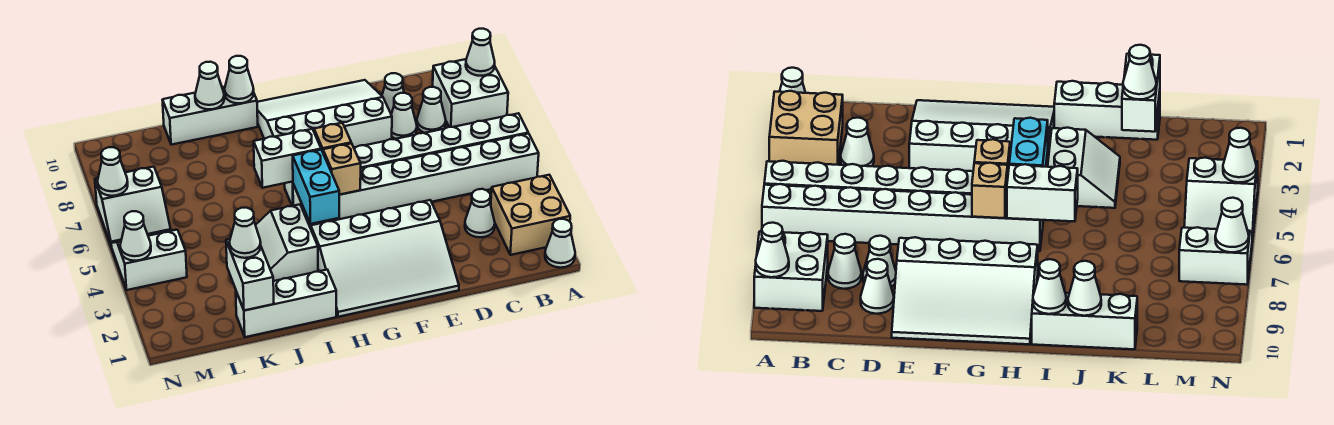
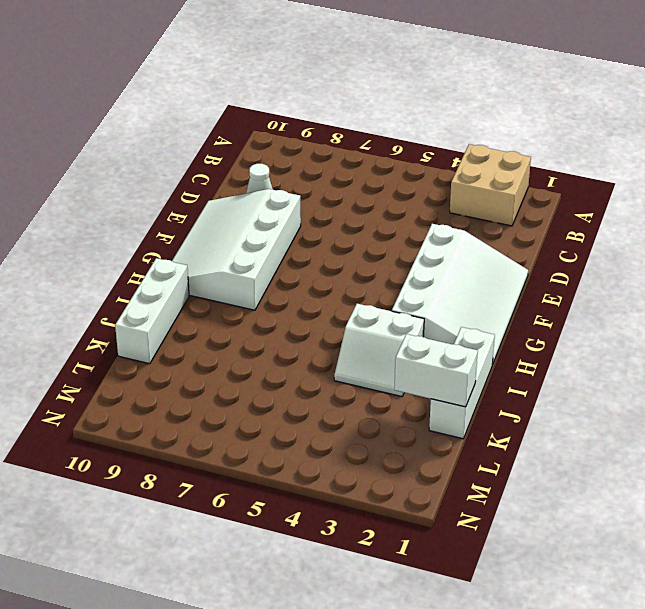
none -> white cone A1 level 1
none -> white brick A5:H5 level 1
none -> white brick A6:H6 level 1

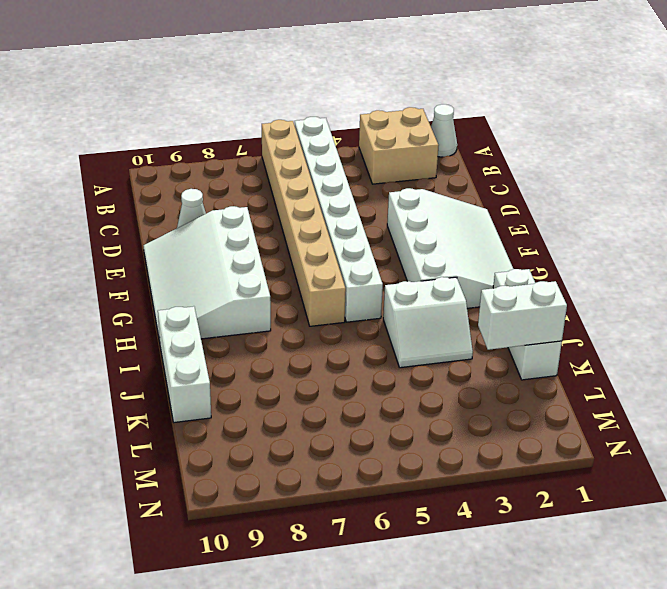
tan brick A6:H6 level 1 -> white brick A6:H6 level 1
none -> white brick A8:B9 level 1
none -> white cone C3 level 1
none -> white cone C8 level 1

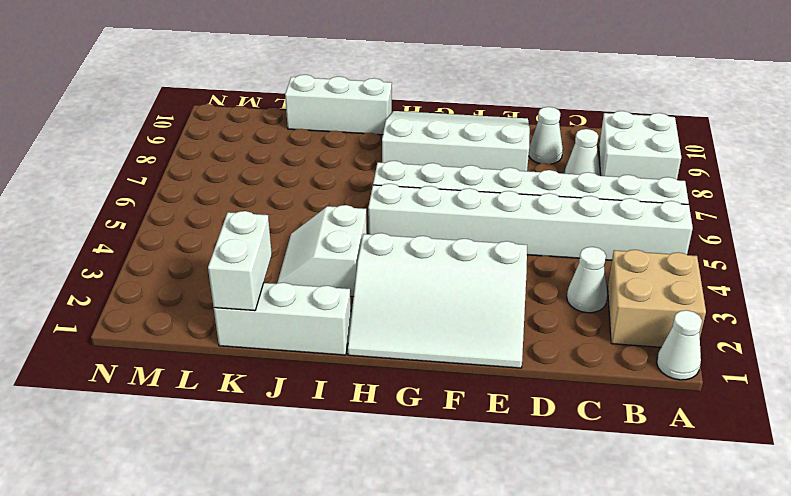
none -> white cone D8 level 1
none -> white slope M4:N5 level 1 top 4
none -> white slope M6:N7 level 1 top 7

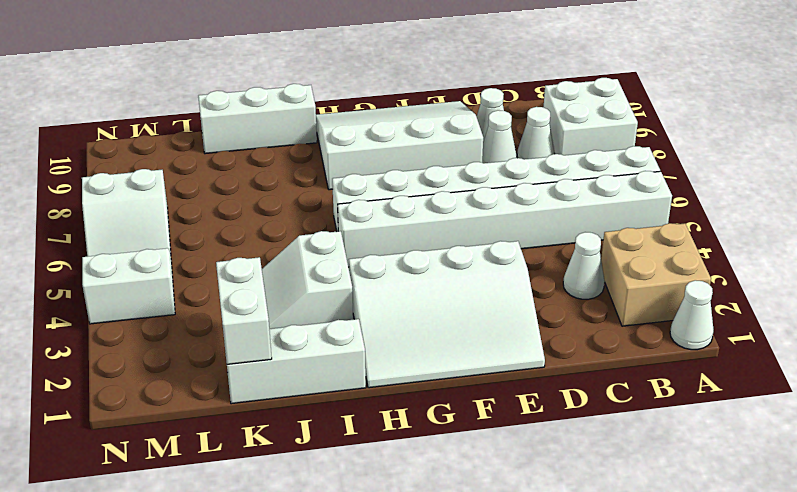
none -> white cone A9 level 2
none -> tan brick G5 level 2
none -> tan brick G6 level 2

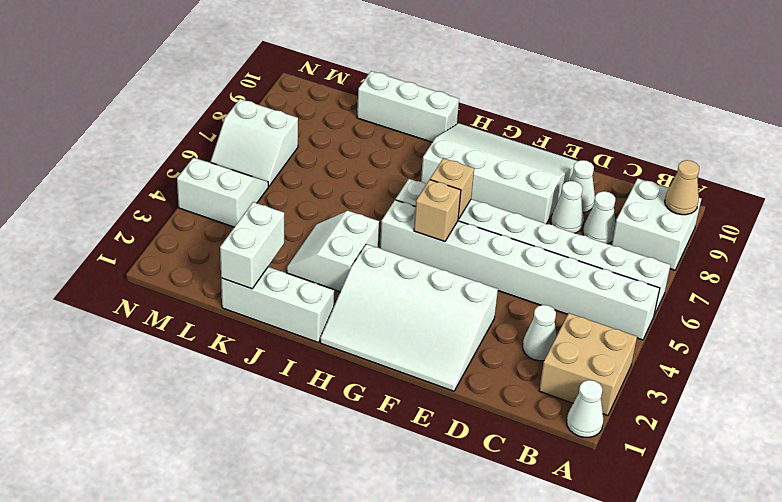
tan cone A9 level 2 -> white cone A9 level 2
none -> cyan brick H4:H5 level 2
none -> white brick H6:I6 level 2
none -> white cone I10 level 2

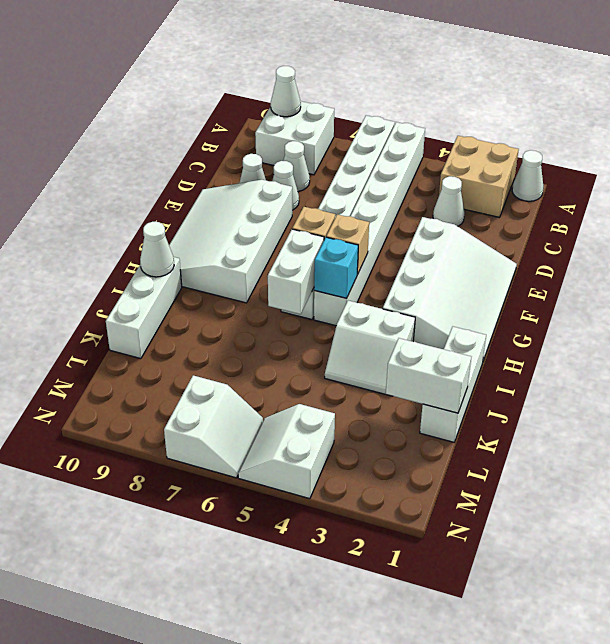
cyan brick H5 level 2 -> cyan brick H4:H5 level 2
none -> white cone J10 level 2
none -> white cone N4 level 2
none -> white cone N7 level 2

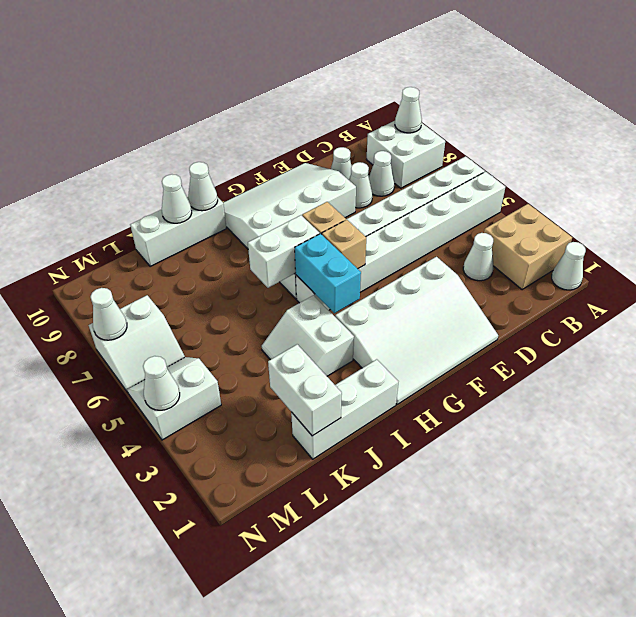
none -> white cone K2 level 3

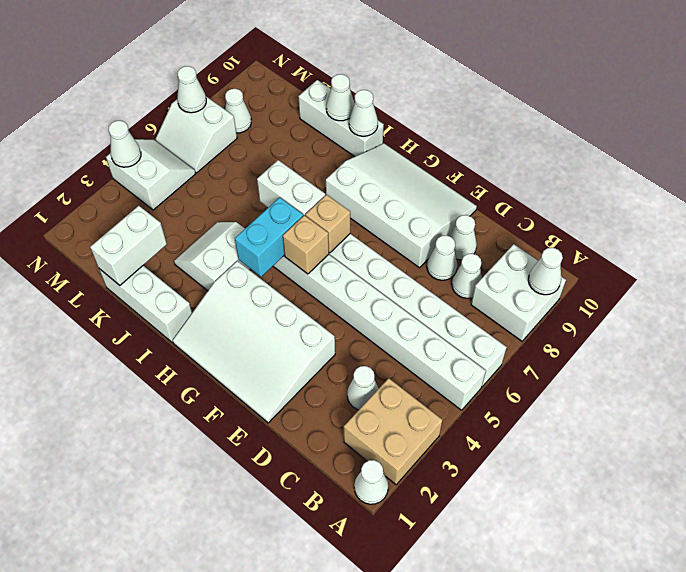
white cone M8 level 1 -> white cone K2 level 3

